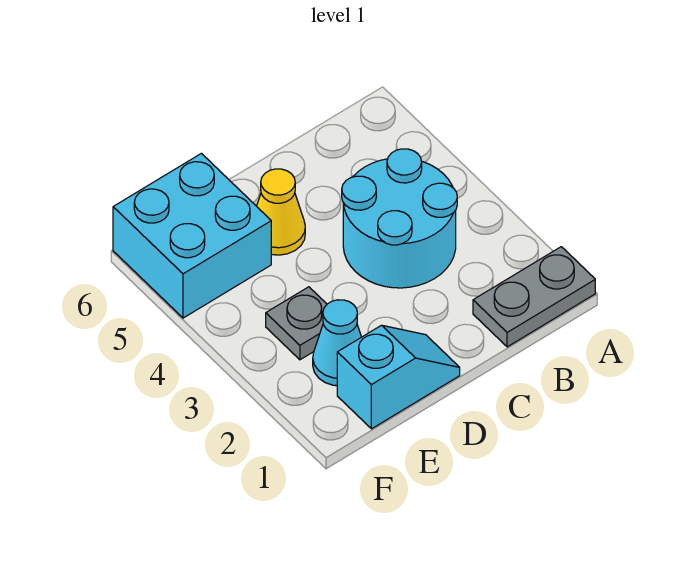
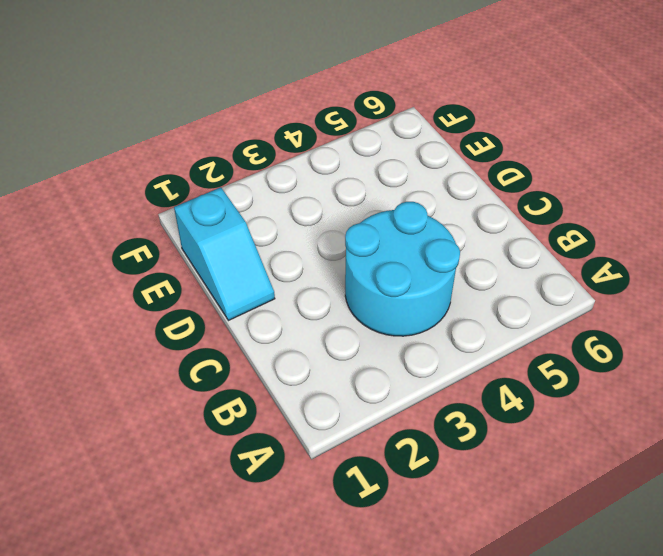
none -> grey plate A1:B1 level 1
none -> yellow cone D5 level 1

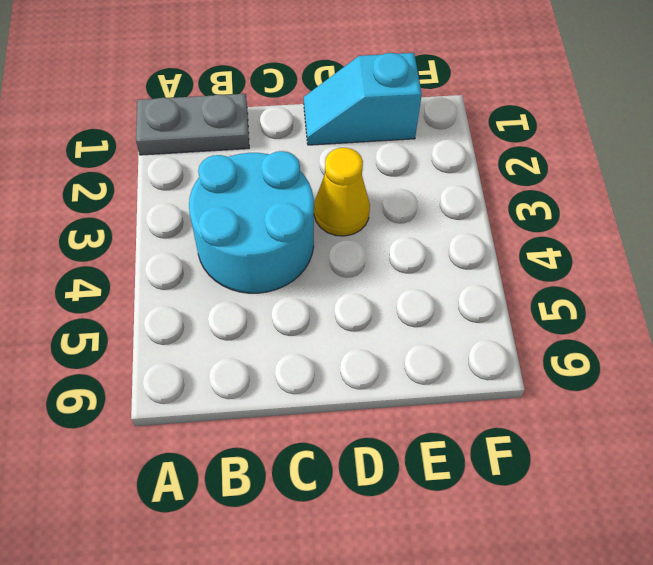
yellow cone D3 level 1 -> yellow cone D5 level 1
none -> cyan cone E2 level 1
none -> grey plate E3 level 1

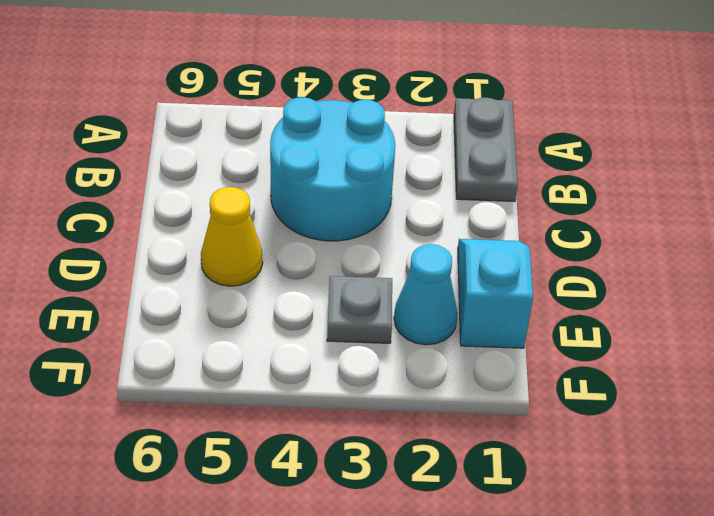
none -> cyan brick E5:F6 level 1

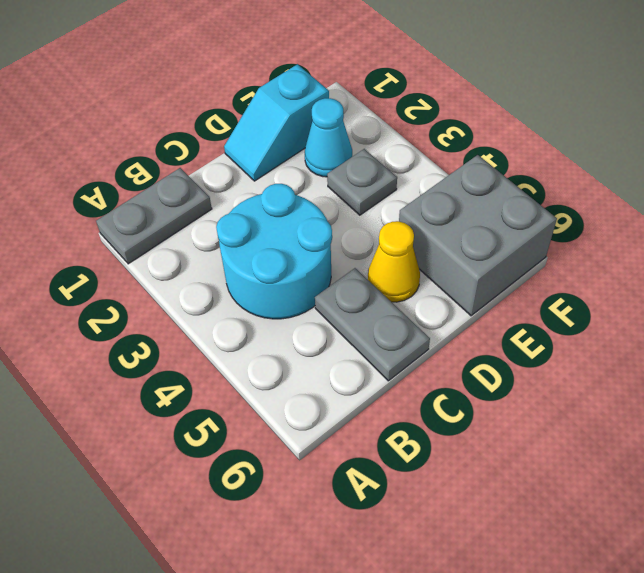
grey plate C5:C6 level 1 -> none
grey brick E5:F6 level 1 -> cyan brick E5:F6 level 1

